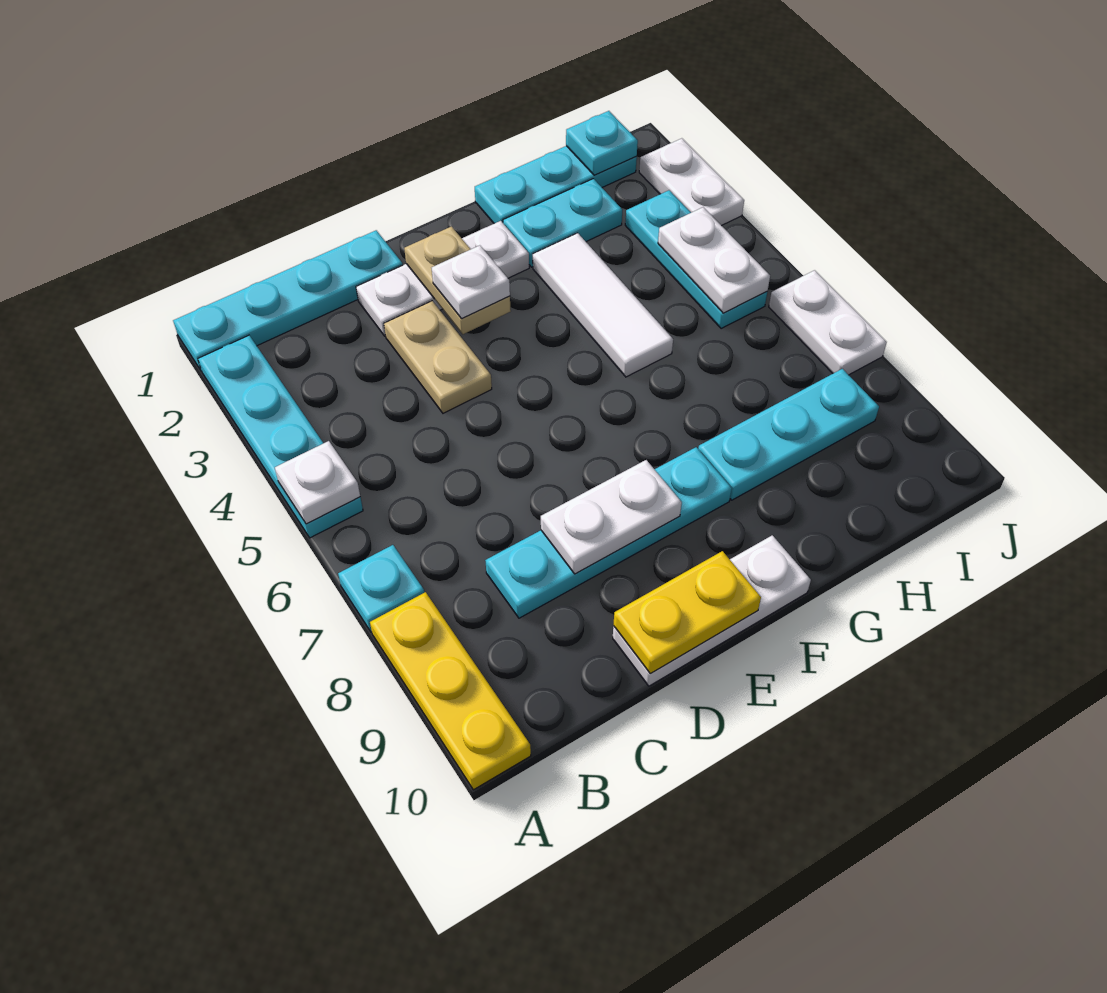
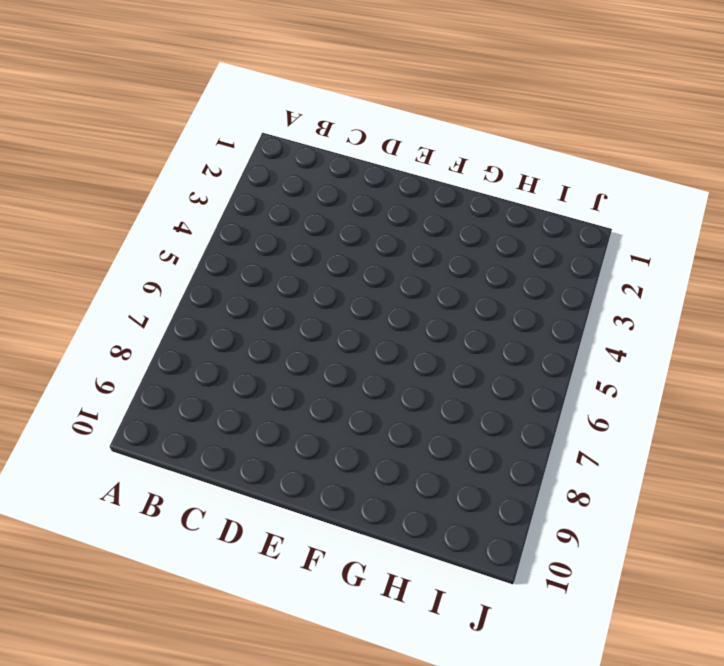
none -> cyan plate A1:D1 level 1
none -> cyan plate A2:A5 level 1
none -> cyan plate A7 level 1

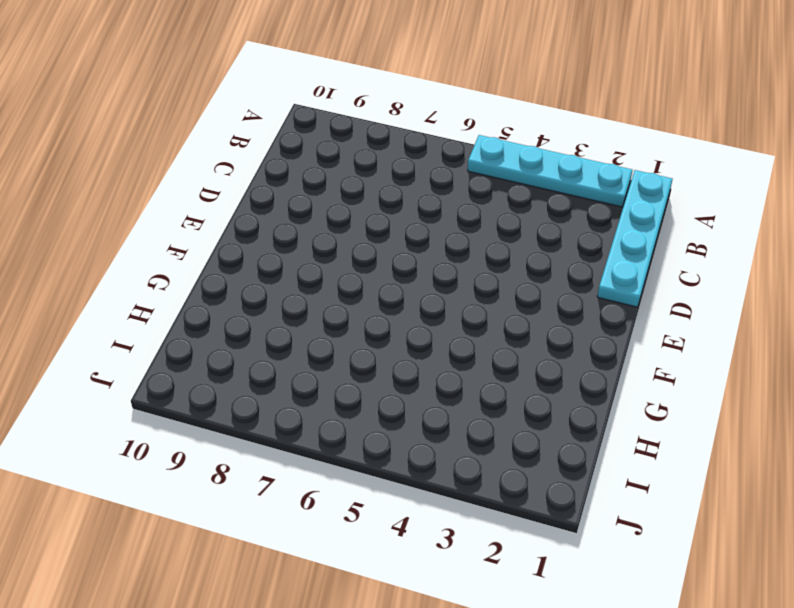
none -> cyan plate A7 level 1
none -> yellow plate A8:A10 level 1
none -> cyan plate C8:F8 level 1

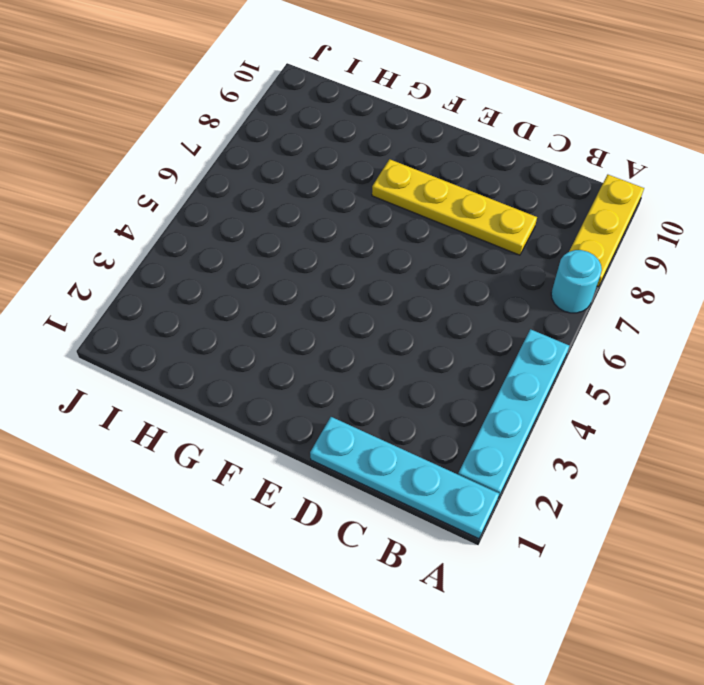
cyan round brick A7 level 1 -> cyan plate A7 level 1
yellow plate C8:F8 level 1 -> cyan plate C8:F8 level 1
none -> white plate D2:F2 level 1
none -> tan plate D3:D4 level 1
none -> white plate D10:F10 level 1

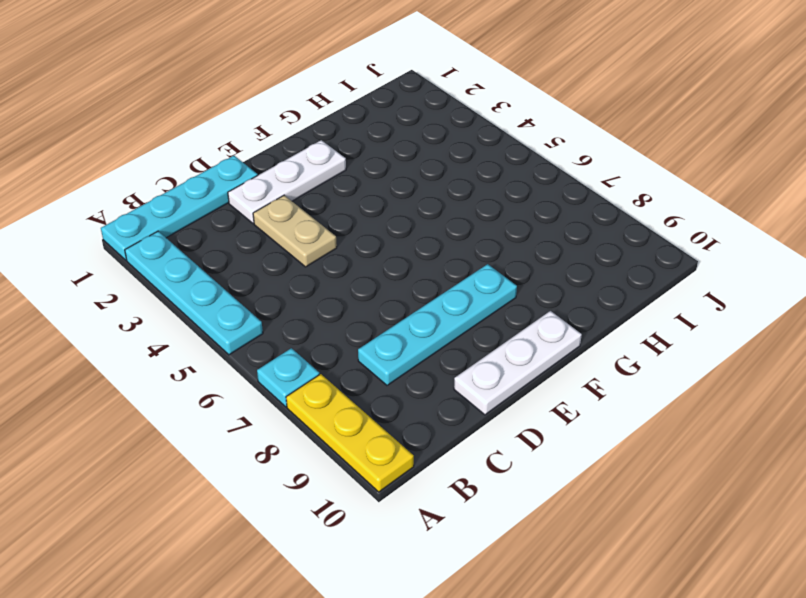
none -> cyan plate G1:I1 level 1
none -> cyan plate G2:H2 level 1
none -> white tile G3:G5 level 1

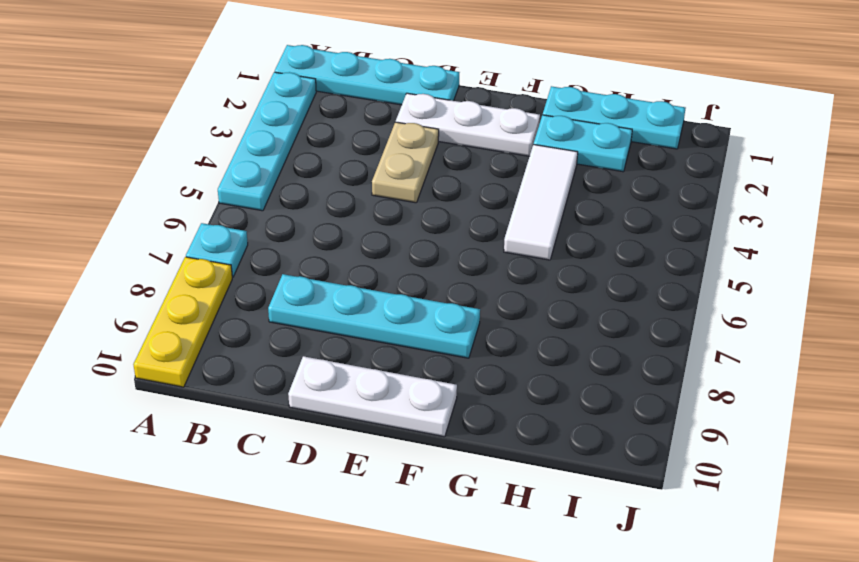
none -> cyan plate G8:I8 level 1
none -> cyan plate I3:I5 level 1
none -> white plate J2:J3 level 1

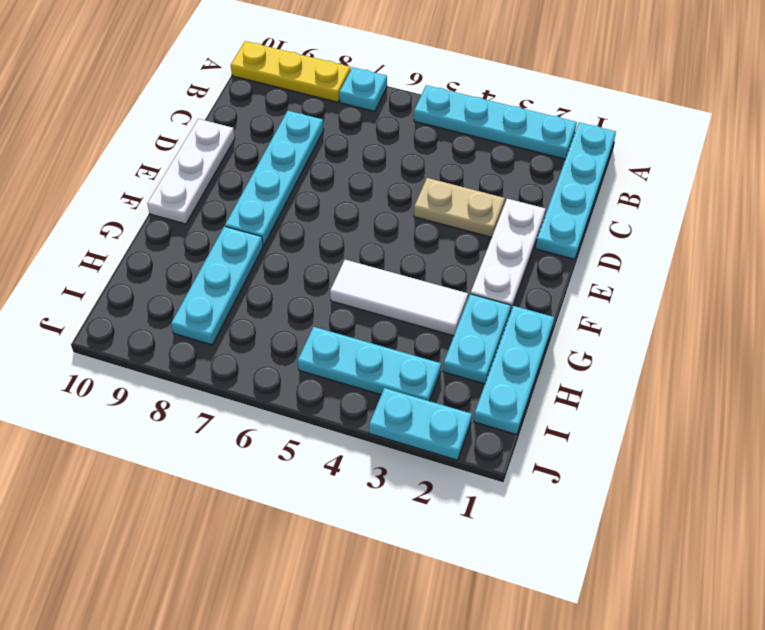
cyan plate J2:J3 level 1 -> white plate J2:J3 level 1
none -> white plate J6:J7 level 1
none -> white plate A5 level 2
none -> white plate D8:E8 level 2

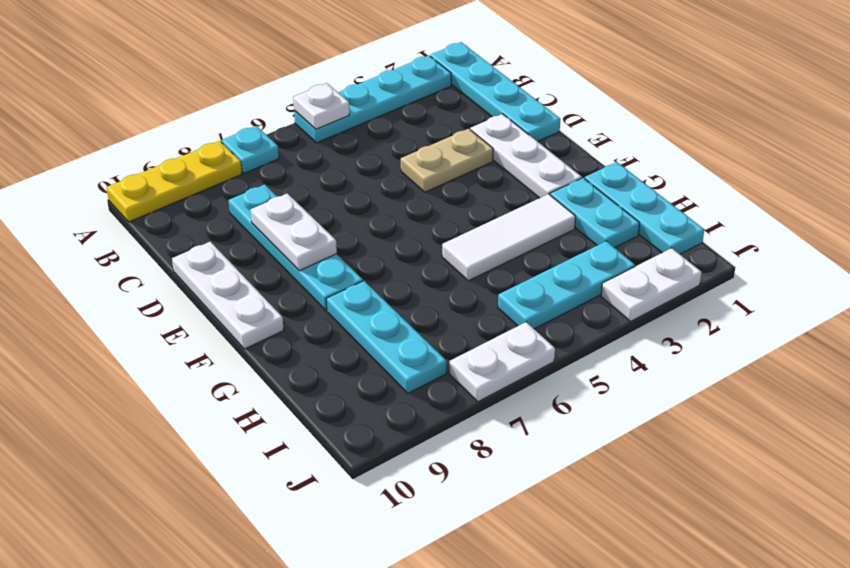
none -> yellow plate D10:E10 level 2
none -> tan plate E2:E3 level 2
none -> cyan plate I1 level 2

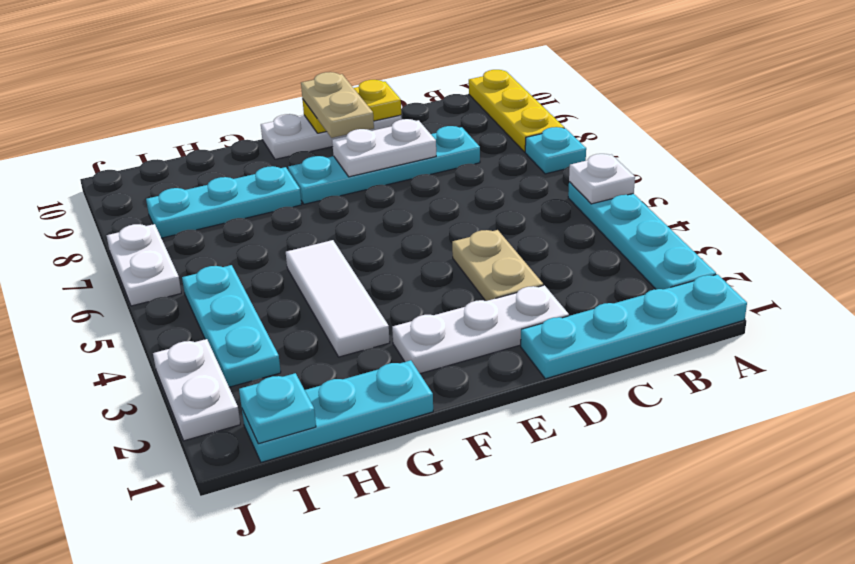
tan plate E9:E10 level 3 -> tan plate E2:E3 level 2
none -> cyan plate G2:H2 level 1
none -> white plate I4:I5 level 2
none -> white plate E3 level 3

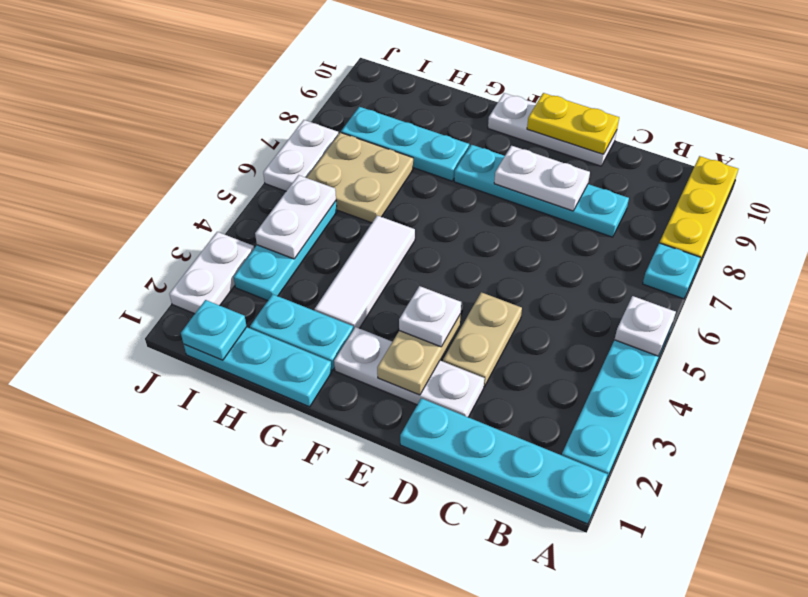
tan plate H6:I7 level 1 -> none

